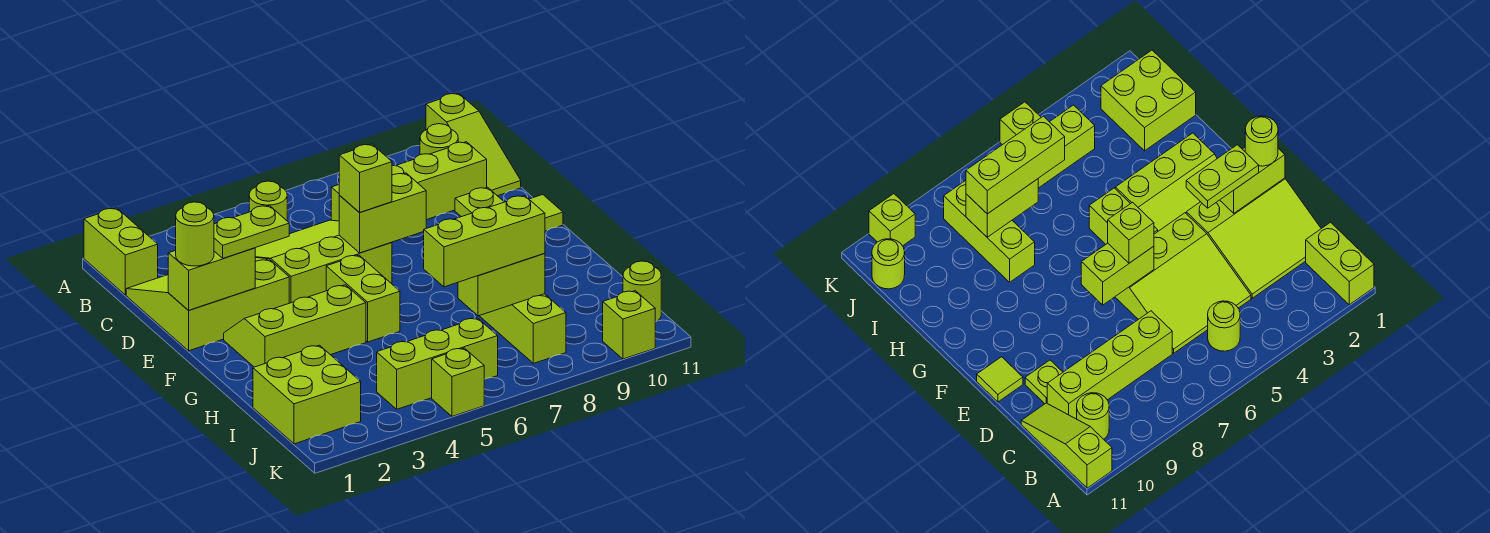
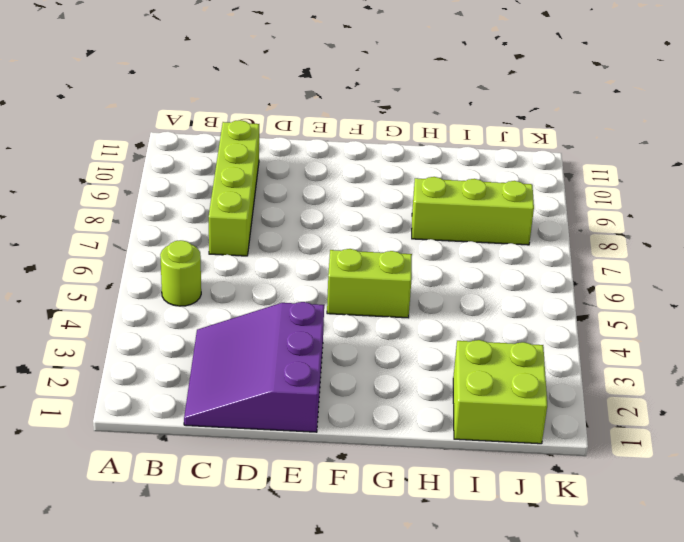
purple slope C1:E3 level 1 top E -> lime slope C1:E3 level 1 top E
none -> lime brick A1:B1 level 1
none -> lime slope A11:C11 level 1 top A
none -> lime round brick B10 level 1

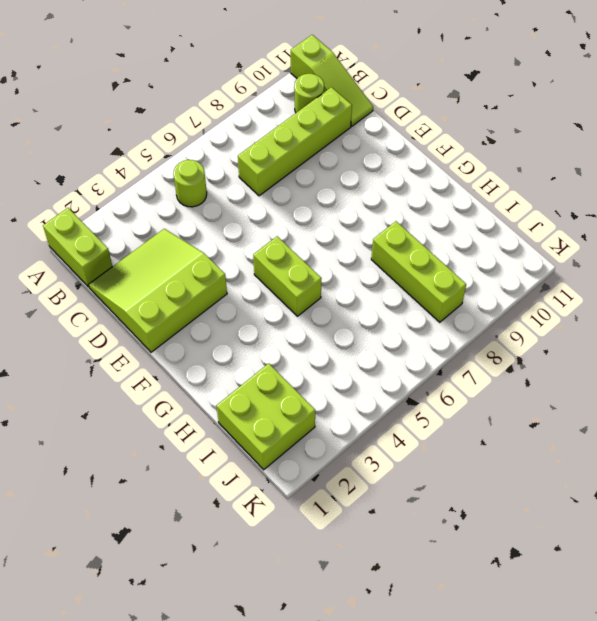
none -> lime slope C4:E6 level 1 top E
none -> lime plate D10 level 1
none -> lime tile E11 level 1

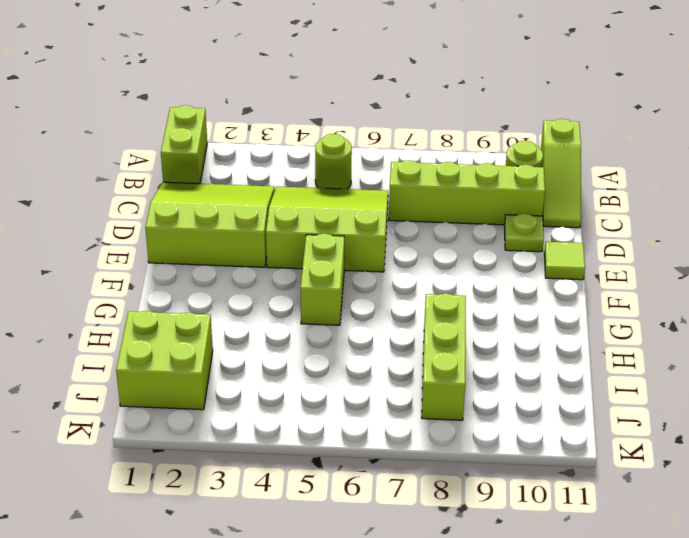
none -> lime slope F2:G4 level 1 top G
none -> lime brick J4:J6 level 1
none -> lime round brick J11 level 1

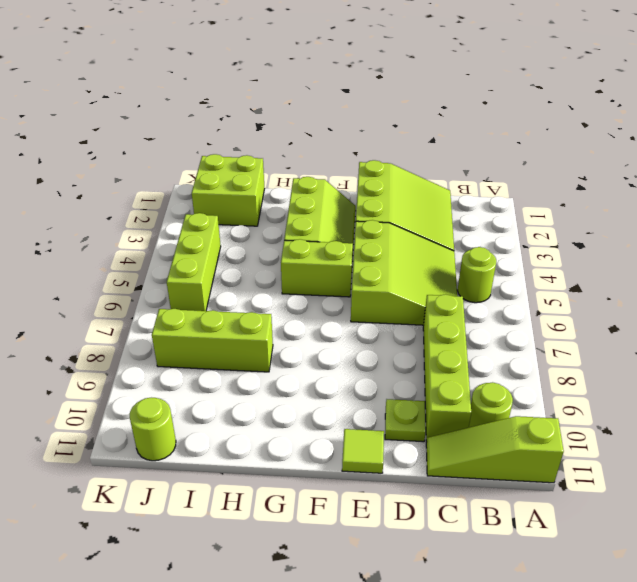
none -> lime brick A1:B1 level 1
none -> lime brick K5 level 1
none -> lime brick K10 level 1

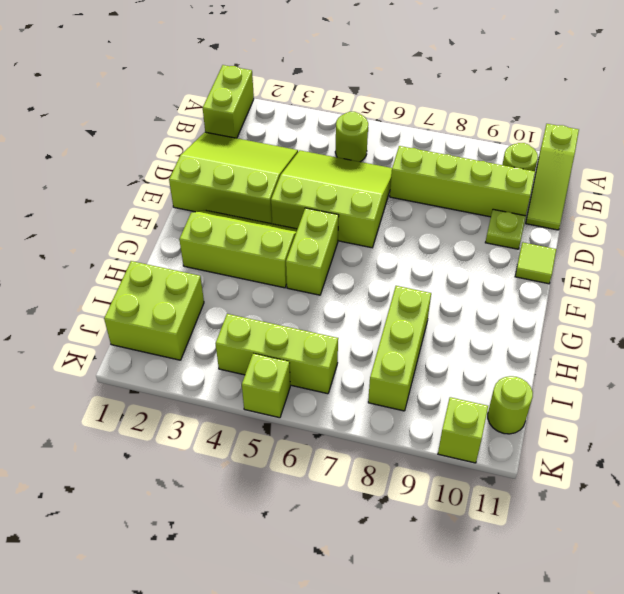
none -> lime brick E1:E2 level 2
none -> lime brick E6:E7 level 2
none -> lime brick I7:I8 level 2

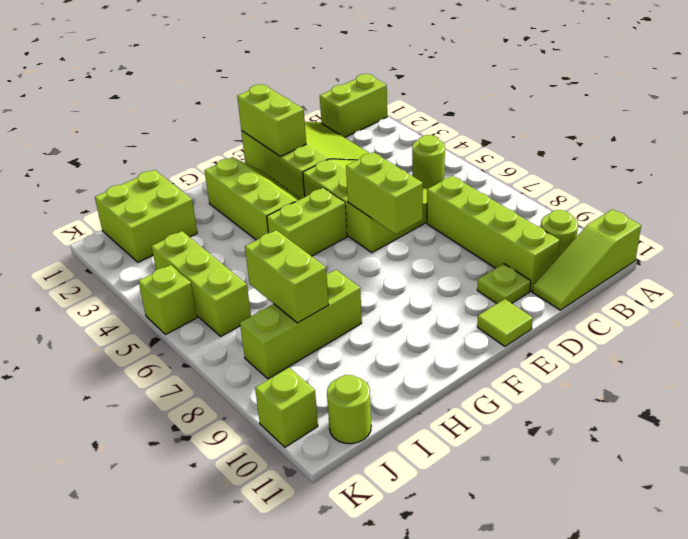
none -> lime round brick E1 level 3
none -> lime plate E2:E3 level 3
none -> lime brick E6 level 3

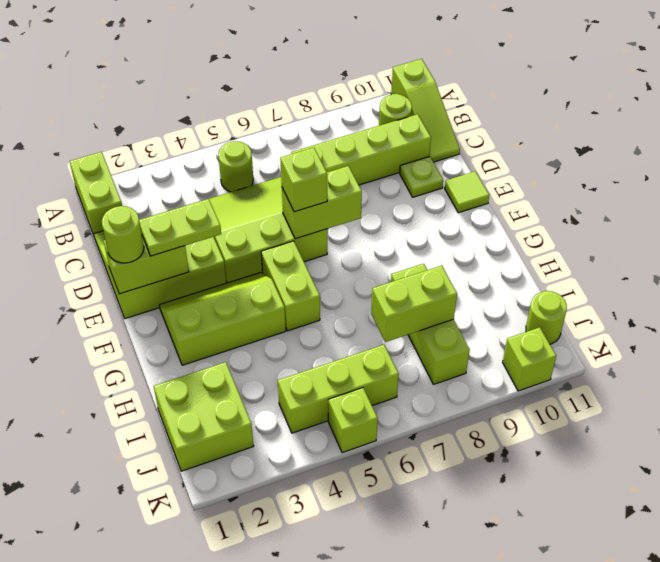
none -> lime brick I6:I8 level 3

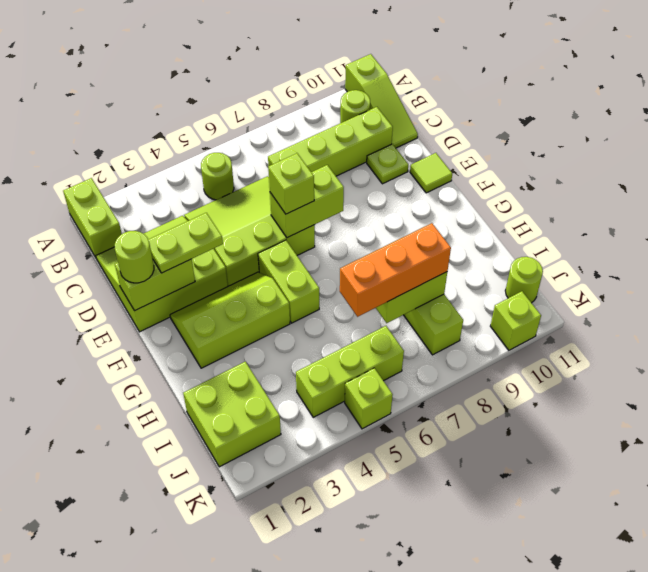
orange brick I6:I8 level 3 -> lime brick I6:I8 level 3

